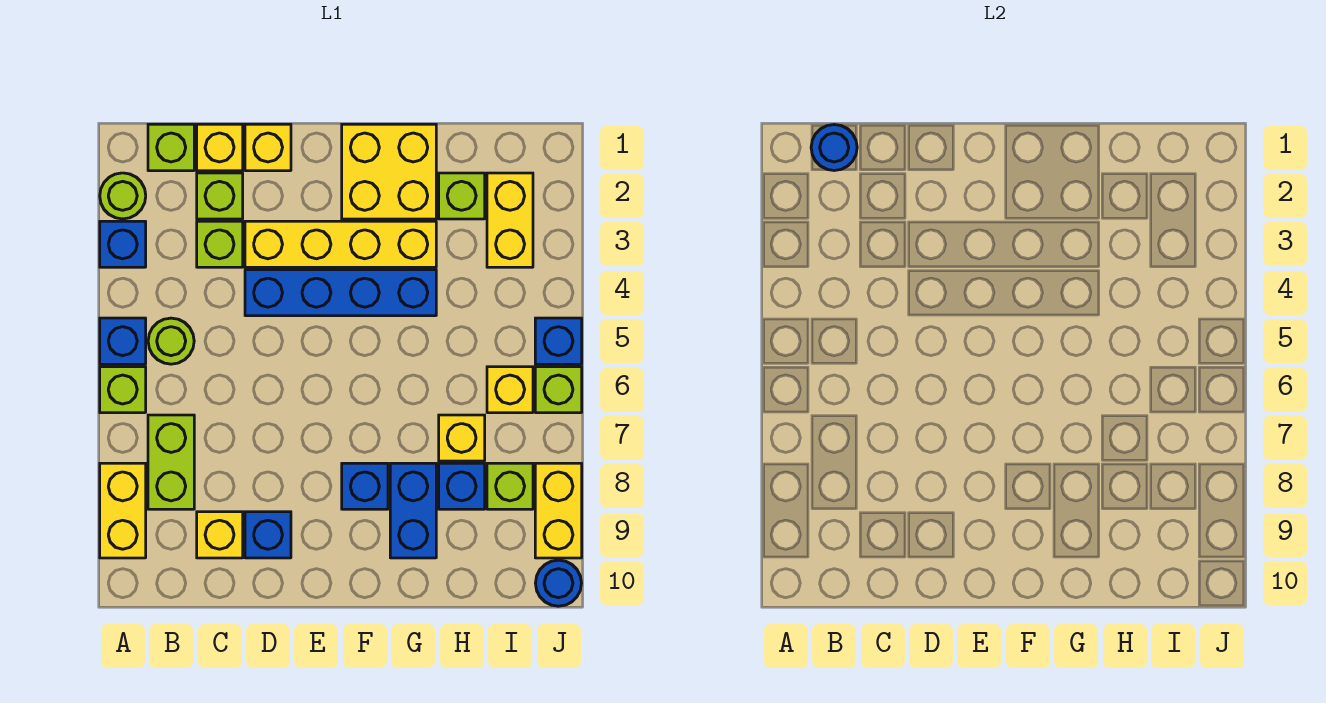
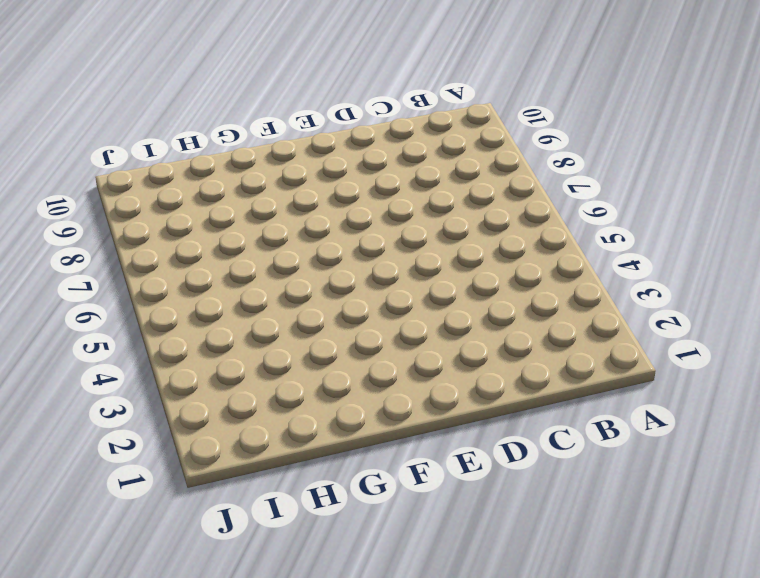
none -> lime round brick A2 level 1
none -> blue brick A3 level 1
none -> blue brick A5 level 1
none -> lime brick A6 level 1

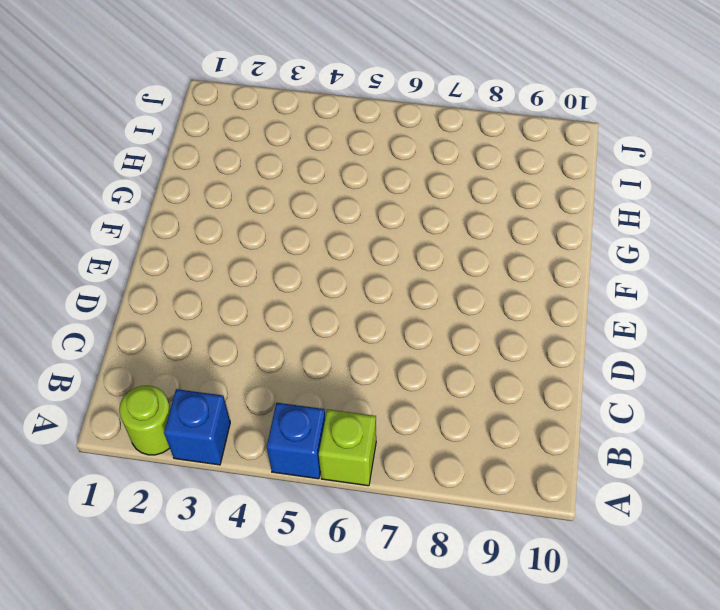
none -> yellow brick A8:A9 level 1
none -> lime brick B1 level 1
none -> lime round brick B5 level 1
none -> lime brick B7:B8 level 1

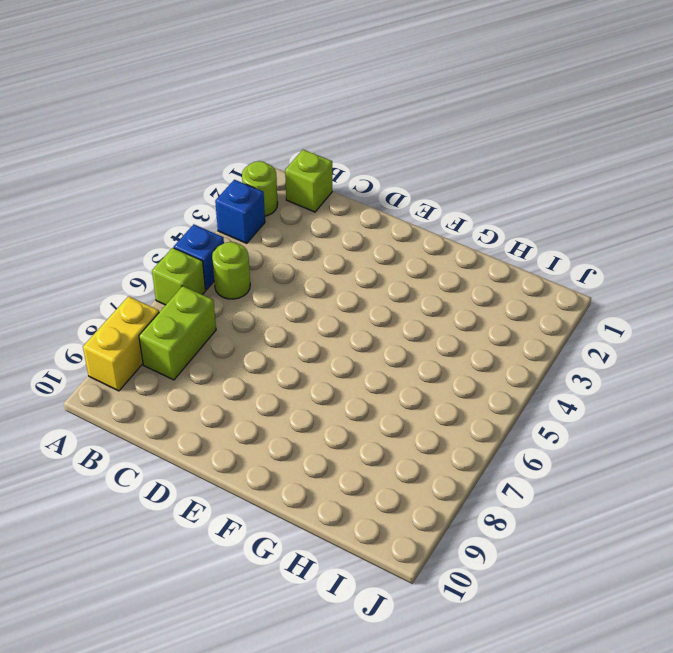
none -> yellow brick C1 level 1
none -> lime brick C2 level 1
none -> lime brick C3 level 1
none -> yellow brick C9 level 1

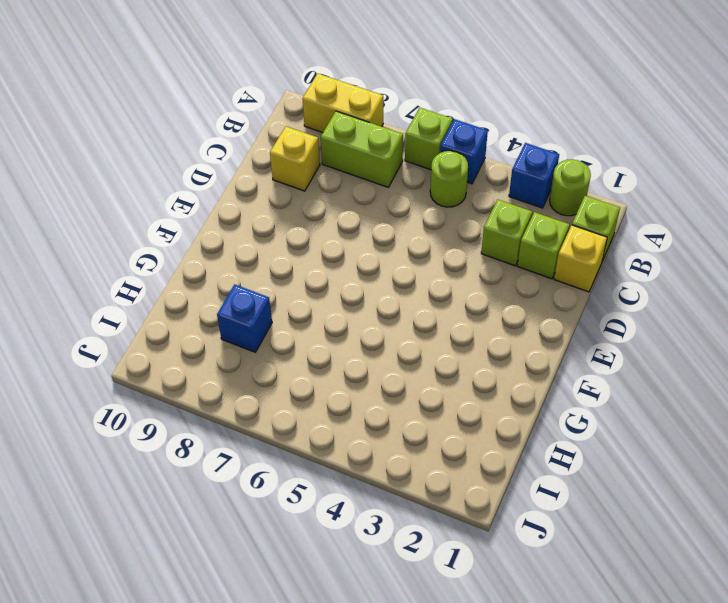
none -> yellow brick D1 level 1
none -> yellow brick D3:G3 level 1
none -> blue brick D4:G4 level 1
none -> blue brick D9 level 1

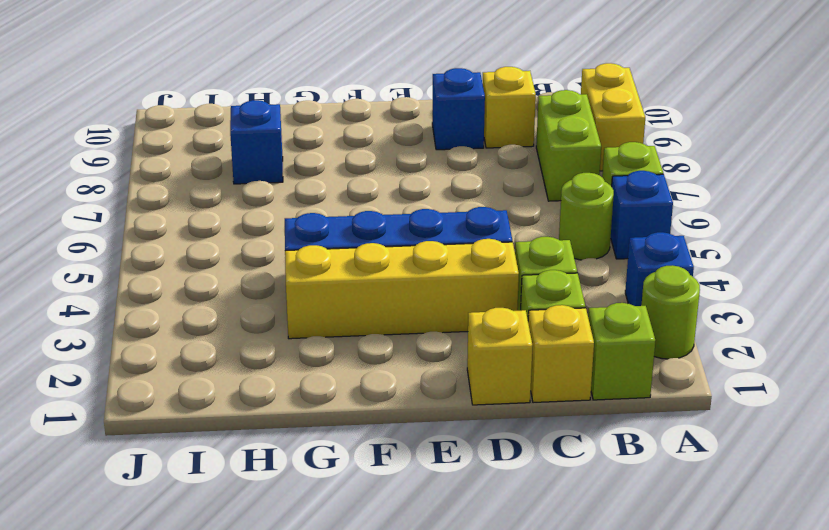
none -> yellow brick F1:G2 level 1
none -> blue brick F8 level 1
none -> blue brick G8:G9 level 1
none -> lime brick H2 level 1

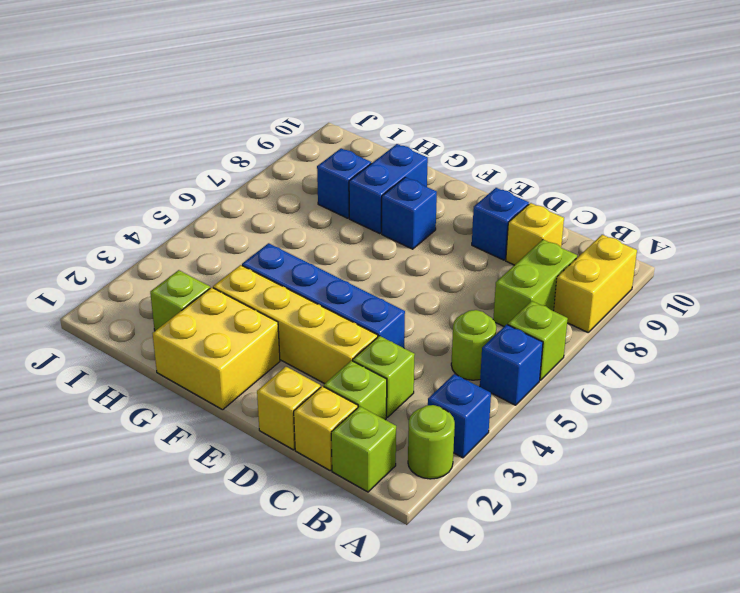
none -> yellow brick H7 level 1
none -> yellow brick I2:I3 level 1
none -> yellow brick I6 level 1
none -> lime brick I8 level 1

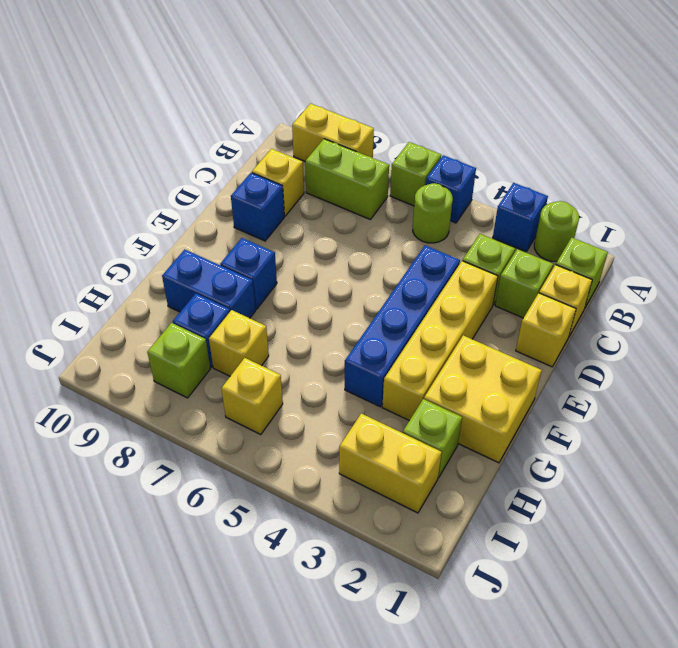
none -> blue brick J5 level 1
none -> lime brick J6 level 1
none -> yellow brick J8:J9 level 1
none -> blue round brick J10 level 1

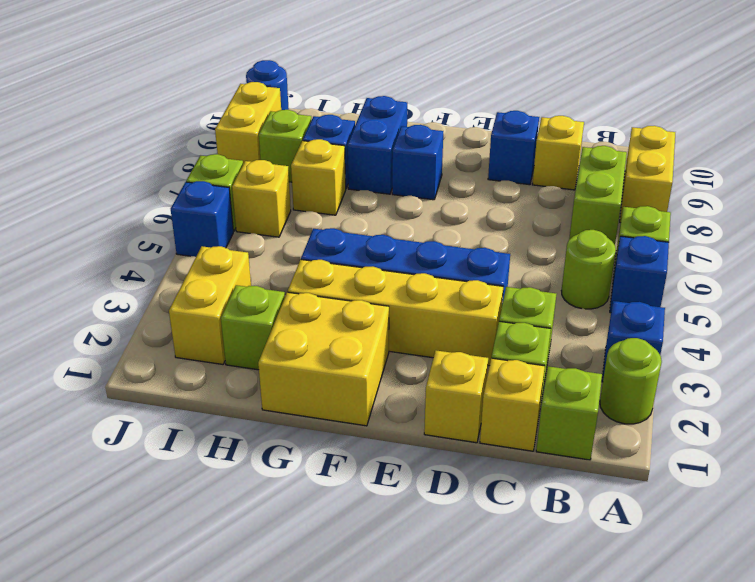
none -> blue round brick B1 level 2

